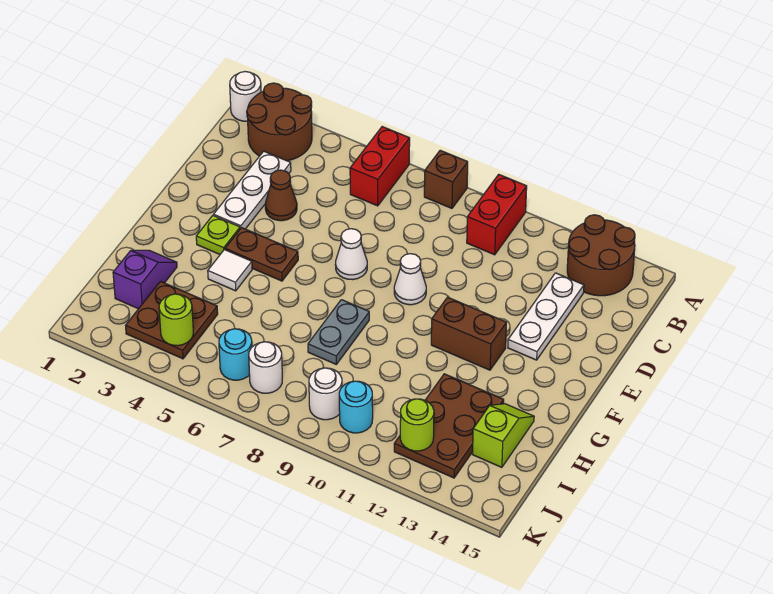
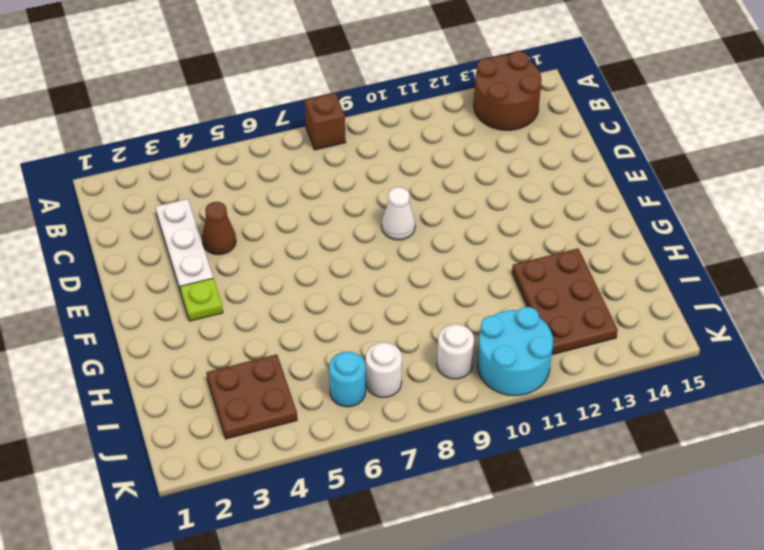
cyan round brick J10:K11 level 1 -> cyan round brick J10 level 1
none -> white round brick A1 level 1
none -> brown round brick A2:B3 level 1
none -> red brick A6:B6 level 1

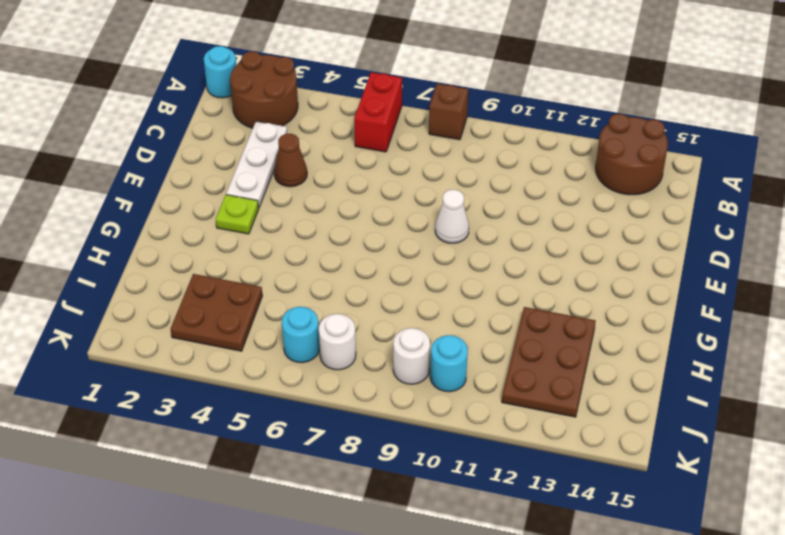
cyan round brick A1 level 1 -> white round brick A1 level 1
none -> red brick A10:B10 level 1
none -> white plate C13:E13 level 1
none -> white cone E7 level 1

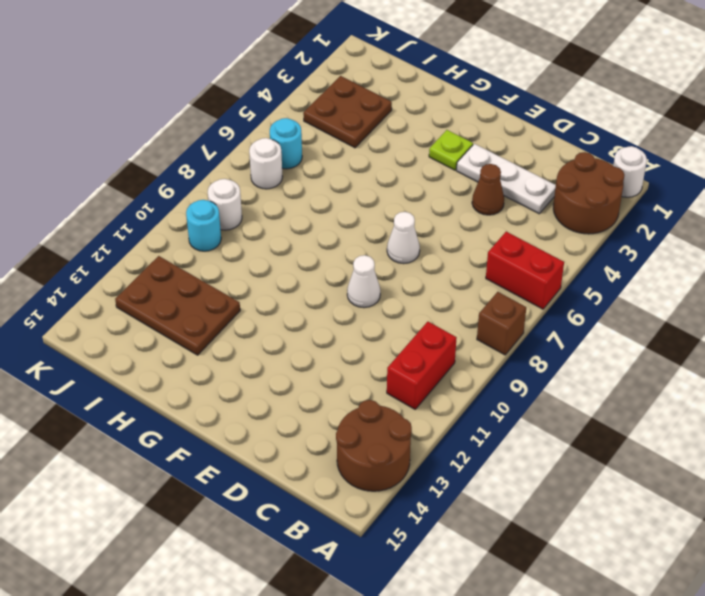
red brick B10:B11 level 1 -> red brick A10:B10 level 1
none -> white plate C13:E13 level 1
none -> brown plate F4:F5 level 1
none -> brown brick F11:F12 level 1

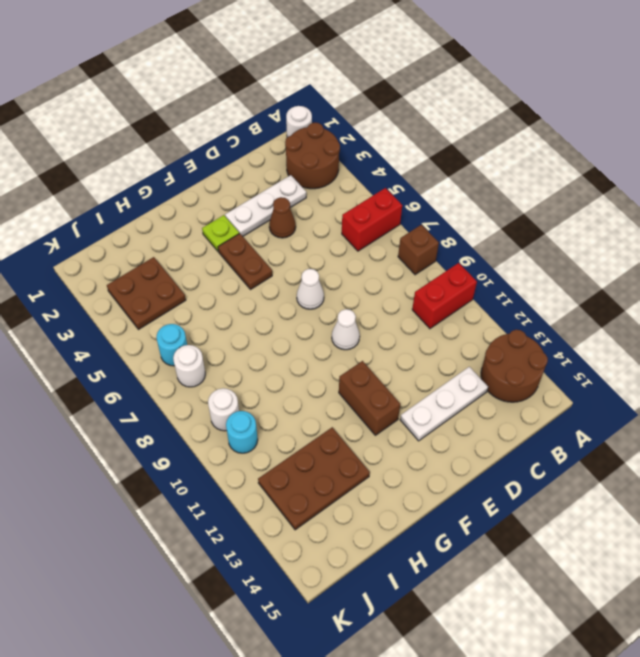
none -> white tile G4 level 1
none -> grey plate G8:H8 level 1
none -> purple slope H2:I2 level 1 top I

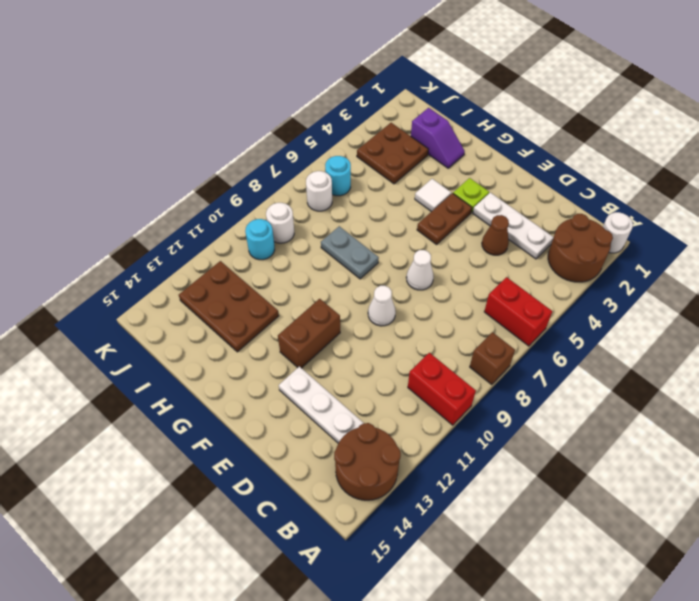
none -> lime slope H14:I14 level 1 top I
none -> lime round brick J4 level 2
none -> lime round brick J12 level 2

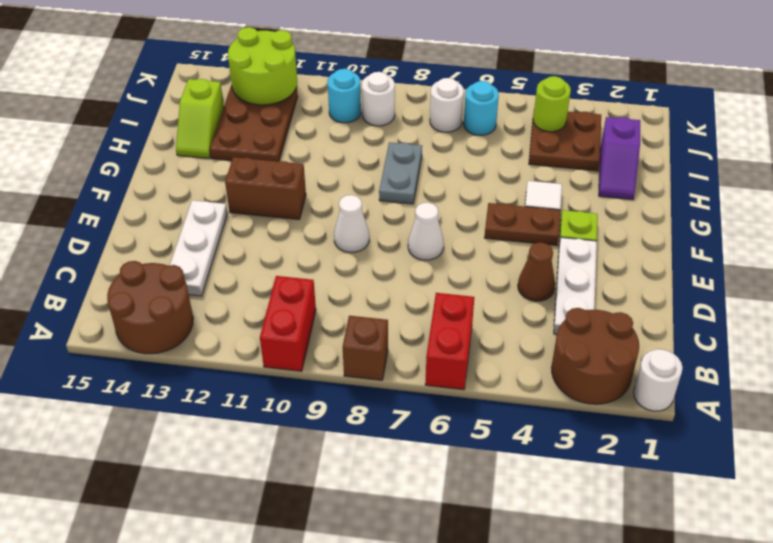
lime round brick J12:K13 level 2 -> lime round brick J12 level 2

